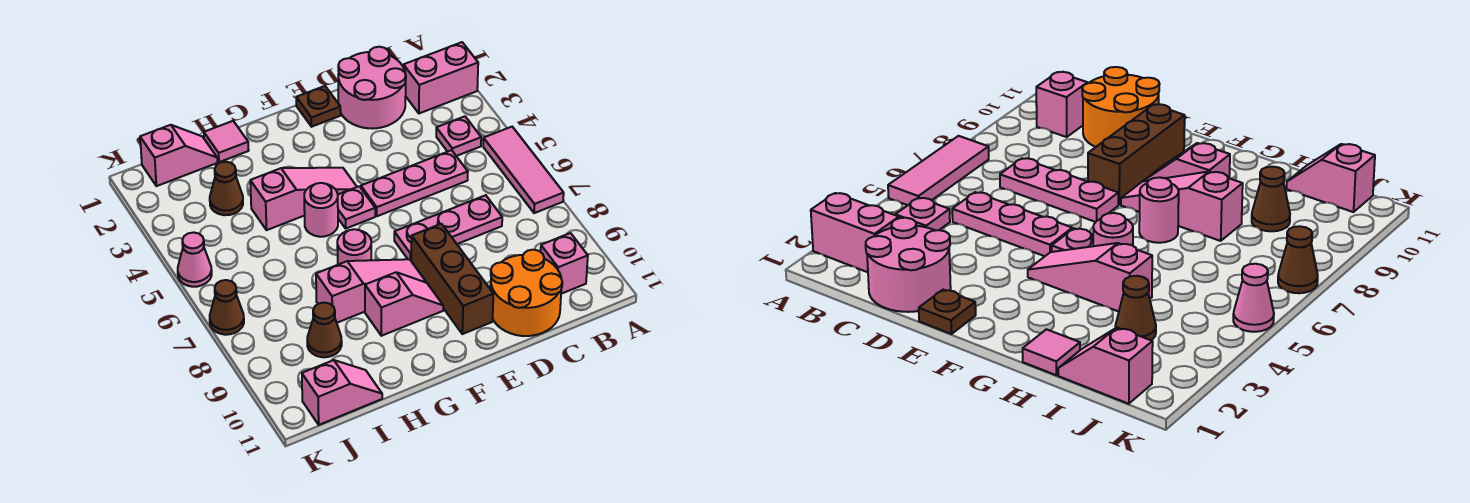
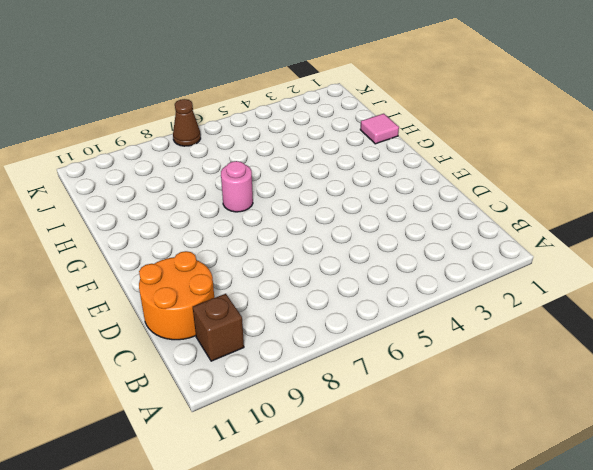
brown brick B10 level 1 -> pink brick B10 level 1
none -> pink brick A2:B2 level 1
none -> pink tile A5:A7 level 1
none -> pink plate B4 level 1

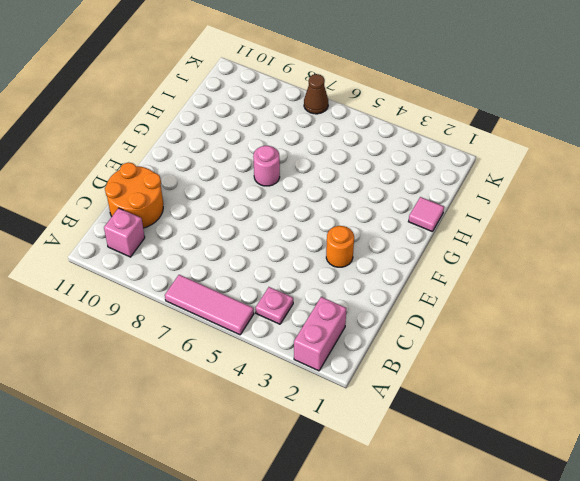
orange round brick E3 level 1 -> none
none -> pink round brick C1:D2 level 1
none -> pink plate C5:E5 level 1
none -> pink plate C7:E7 level 1

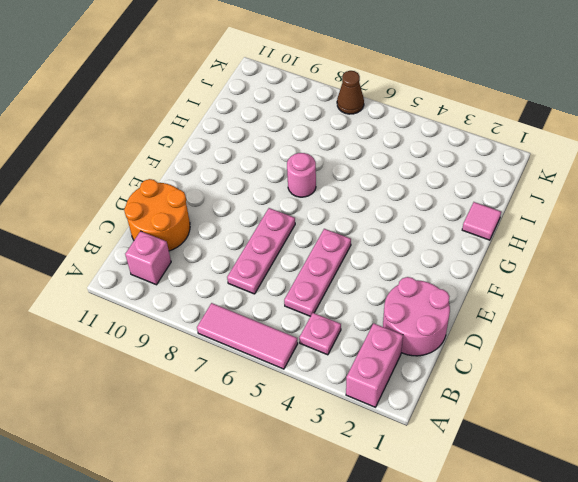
none -> brown plate E1 level 1
none -> brown brick E8:E10 level 1
none -> pink slope F4:H4 level 1 top H

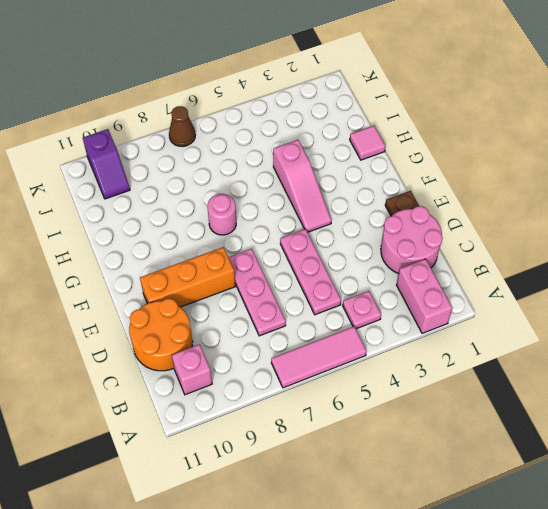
orange brick E8:E10 level 1 -> brown brick E8:E10 level 1
purple slope J10:K10 level 1 top K -> none
none -> pink plate F5 level 1
none -> pink slope F8:H8 level 1 top H
none -> pink slope F9:G9 level 1 top G

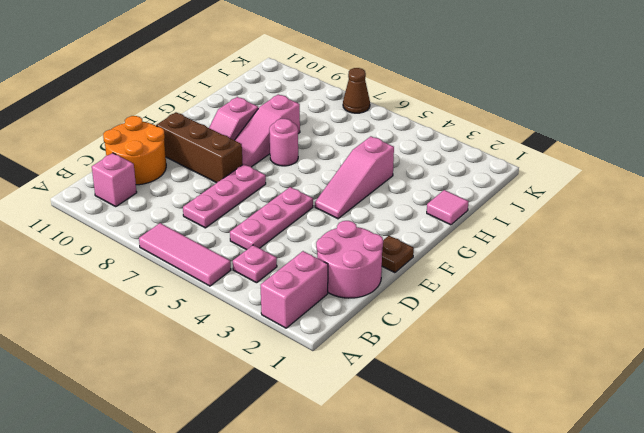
none -> pink plate F5 level 1
none -> pink round brick G5 level 1
none -> pink slope I1:J1 level 1 top J

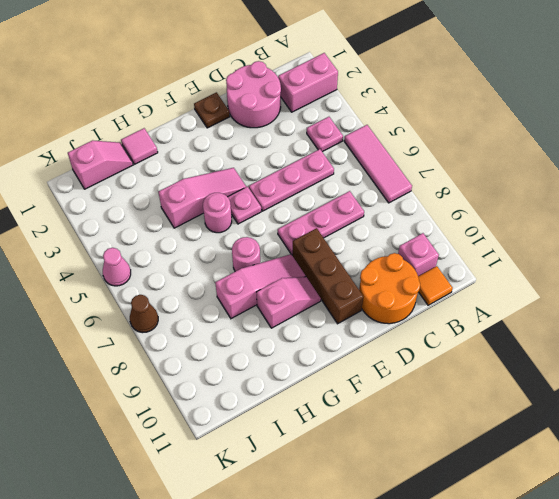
orange tile B11 level 1 -> none
none -> brown cone I3 level 1
none -> brown cone I9 level 1
none -> pink slope I11:J11 level 1 top J

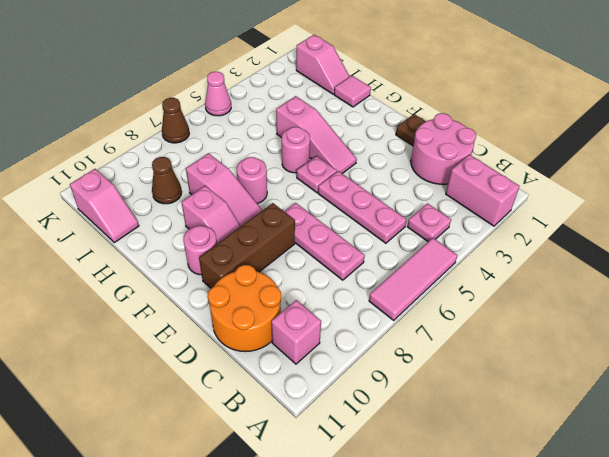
pink round brick F10 level 1 -> none
none -> brown cone I3 level 1

